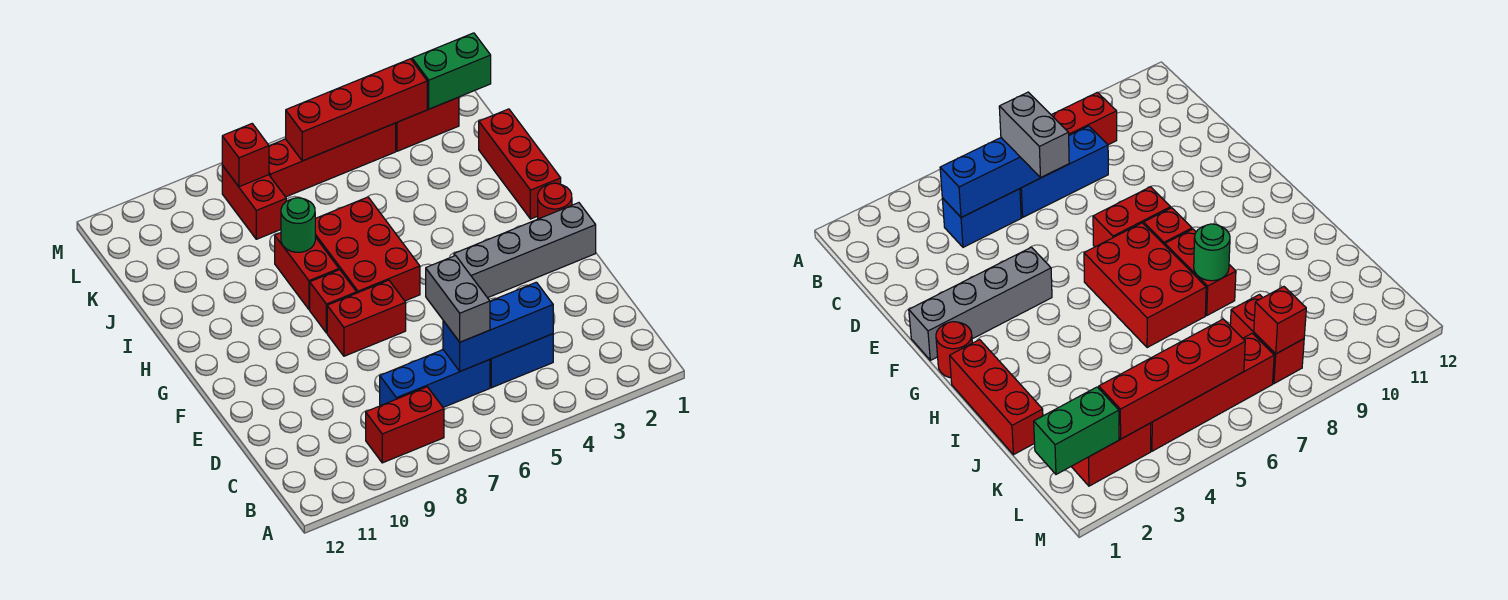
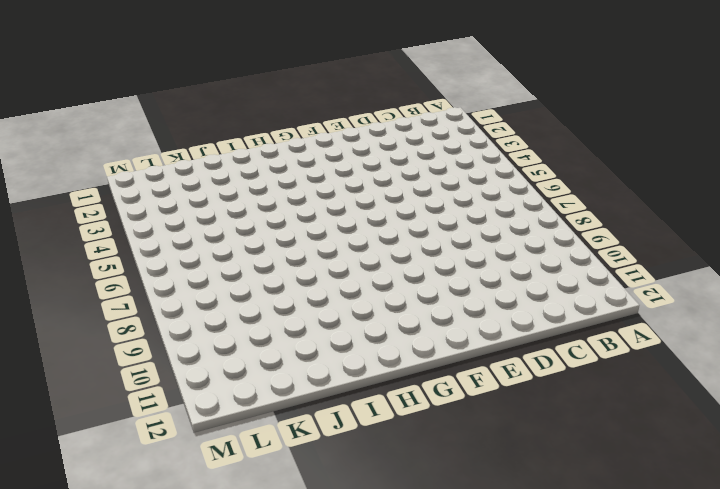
none -> red brick B8:B9 level 1
none -> blue brick C4:C5 level 1
none -> blue brick C6:C8 level 1

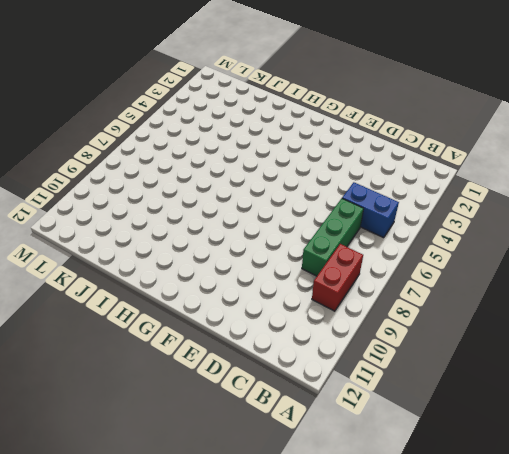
blue brick B5:C5 level 1 -> blue brick C4:C5 level 1
green brick C6:C8 level 1 -> blue brick C6:C8 level 1
none -> grey brick F1:F4 level 1
none -> red brick F7:F8 level 1
none -> red round brick G1 level 1

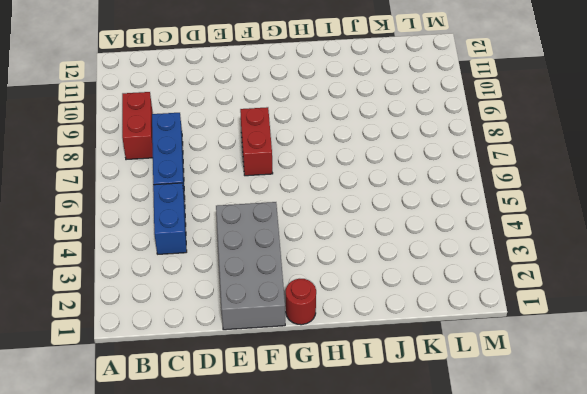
grey brick E1:F4 level 1 -> grey brick F1:F4 level 1
none -> red brick G6:I7 level 1
none -> red brick G8 level 1
none -> red brick H1:J1 level 1

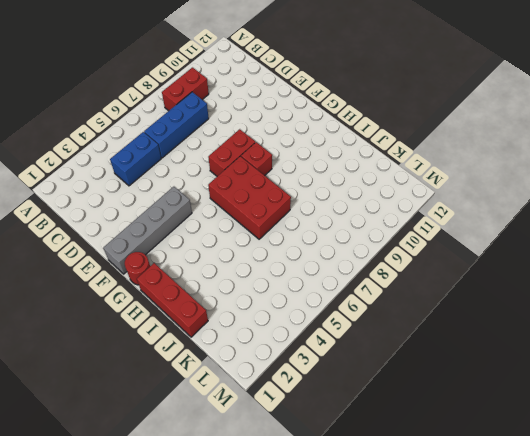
none -> red brick H8:I8 level 1
none -> red brick K8:L8 level 1
none -> red brick L2:L3 level 1

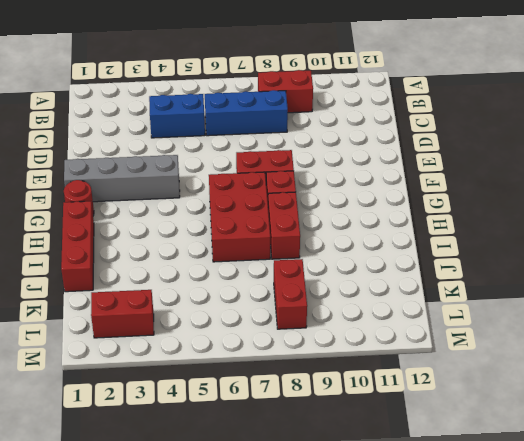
none -> red brick L4:L7 level 1
none -> blue brick C4:C6 level 2
none -> green round brick I8 level 2

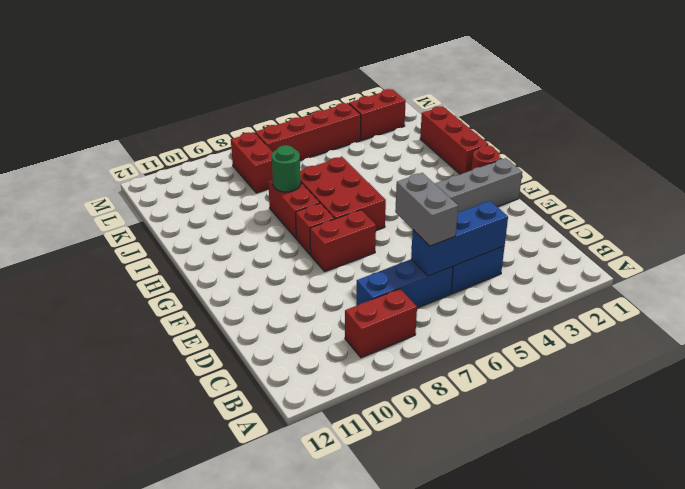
none -> green brick L1:L2 level 2
none -> red brick L3:L6 level 2
none -> red brick L8 level 2

